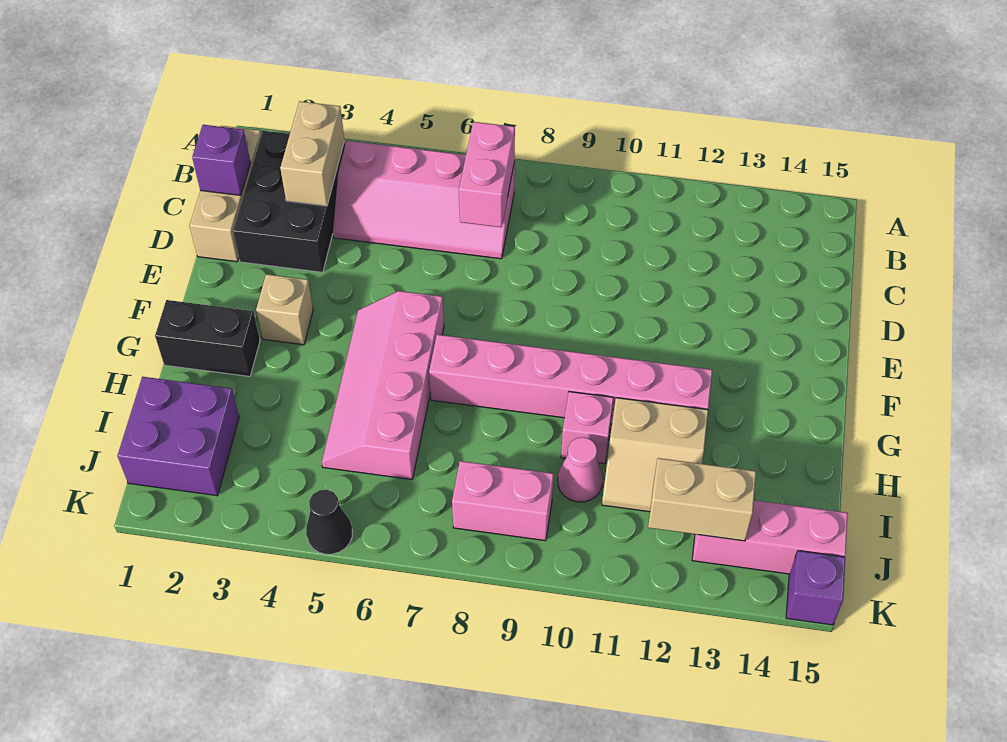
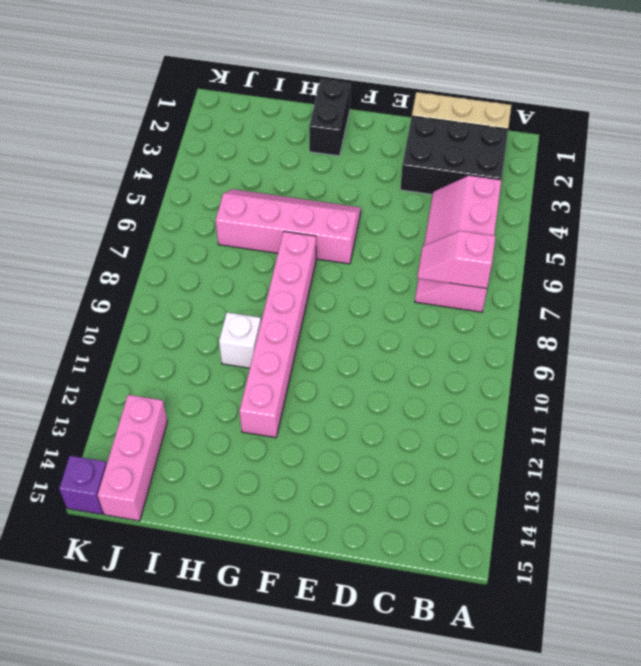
pink slope B7:C7 level 2 top B -> pink brick B7:C7 level 2
white brick H10 level 1 -> pink brick H10 level 1
none -> tan brick F3 level 1
none -> tan slope H11:I12 level 1 top H
none -> purple brick I1:J2 level 1

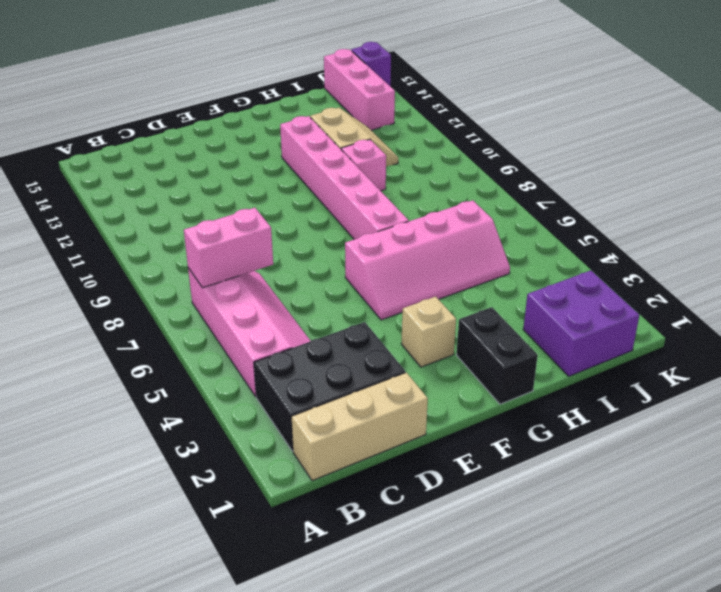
none -> pink cone I10 level 1
none -> pink brick J8:J9 level 1
none -> black cone K5 level 1

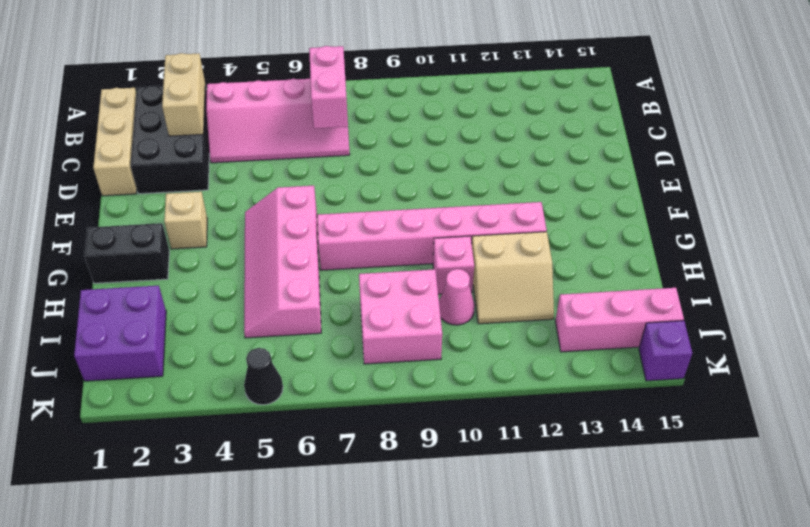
pink brick I8:J9 level 1 -> pink brick J8:J9 level 1
none -> purple brick C1 level 2
none -> tan brick J12:J13 level 2

